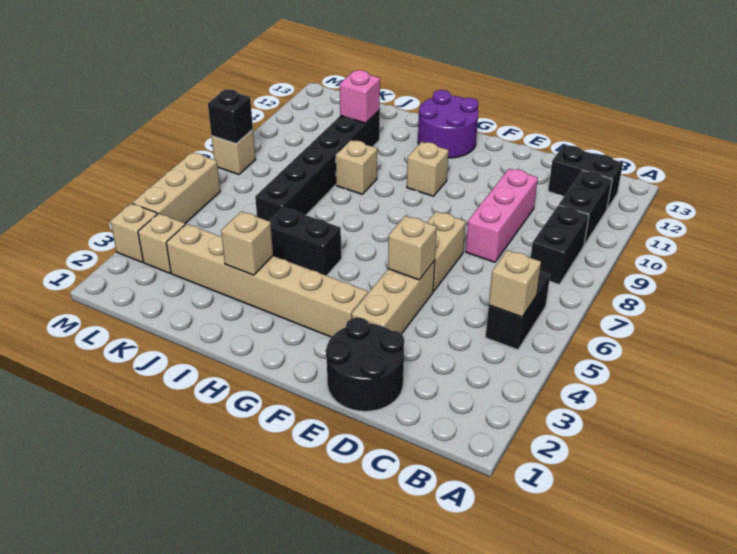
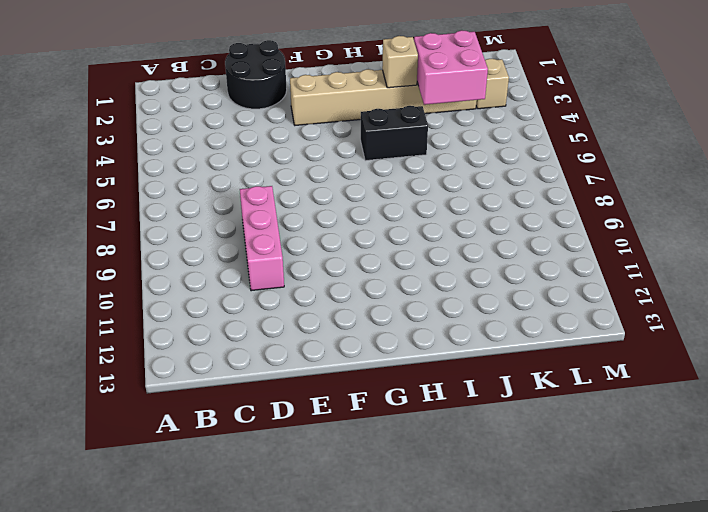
pink brick J3:K4 level 2 -> none
none -> black brick B5:B6 level 1
none -> black brick B8:B9 level 1
none -> black brick B10:B11 level 1

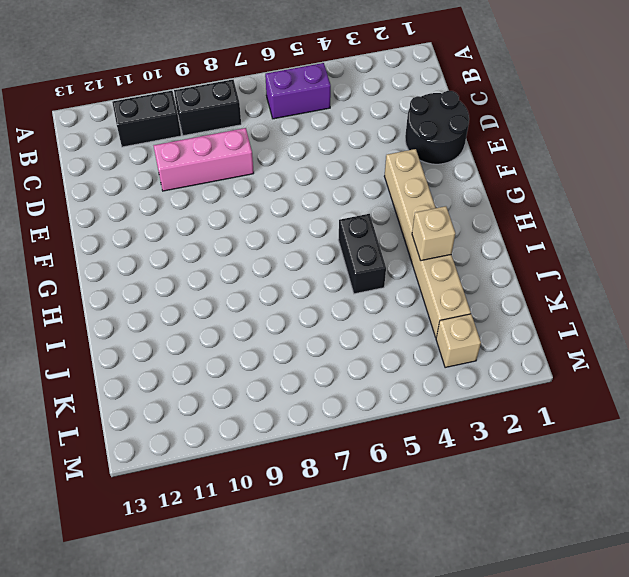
purple brick B5:B6 level 1 -> black brick B5:B6 level 1
none -> black brick B12:C12 level 1
none -> tan brick E3:E5 level 1
none -> tan brick E6:E7 level 1

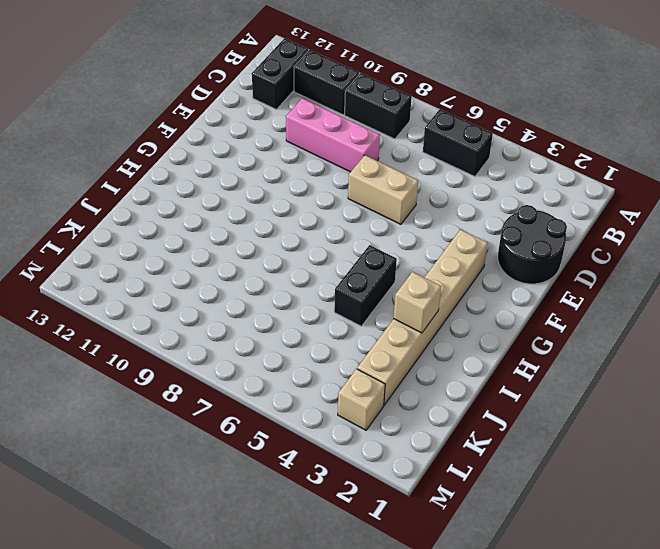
none -> tan brick E3:E5 level 1
none -> tan brick G10 level 1
none -> purple round brick G12:H13 level 1

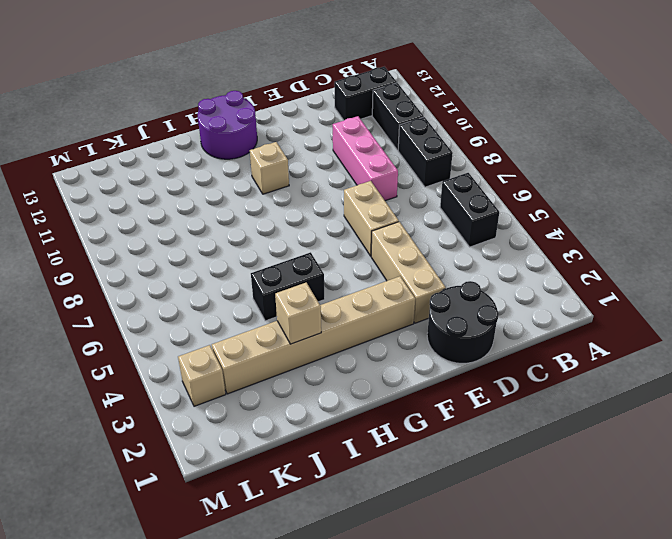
none -> tan brick I9 level 1
none -> black brick J6:J11 level 1
none -> tan brick M3 level 1

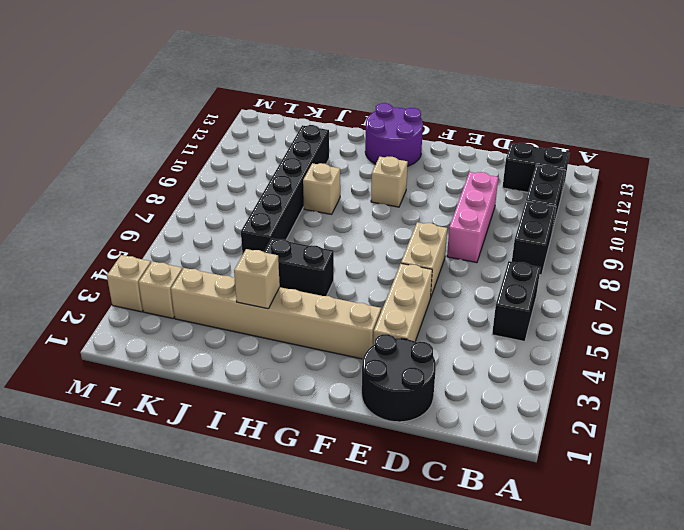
none -> tan brick M4:M6 level 1
none -> tan brick M8 level 1
none -> tan brick B5 level 2

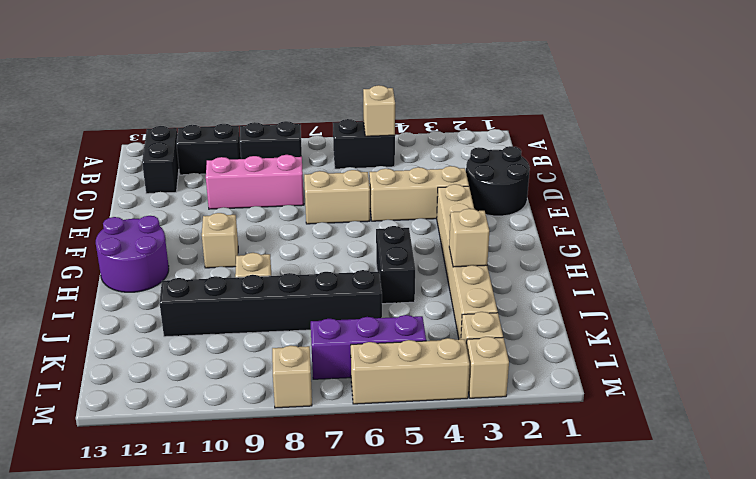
purple brick L5:L7 level 1 -> none
none -> tan brick E5 level 2
none -> pink brick J11 level 2
none -> black brick M8 level 2

